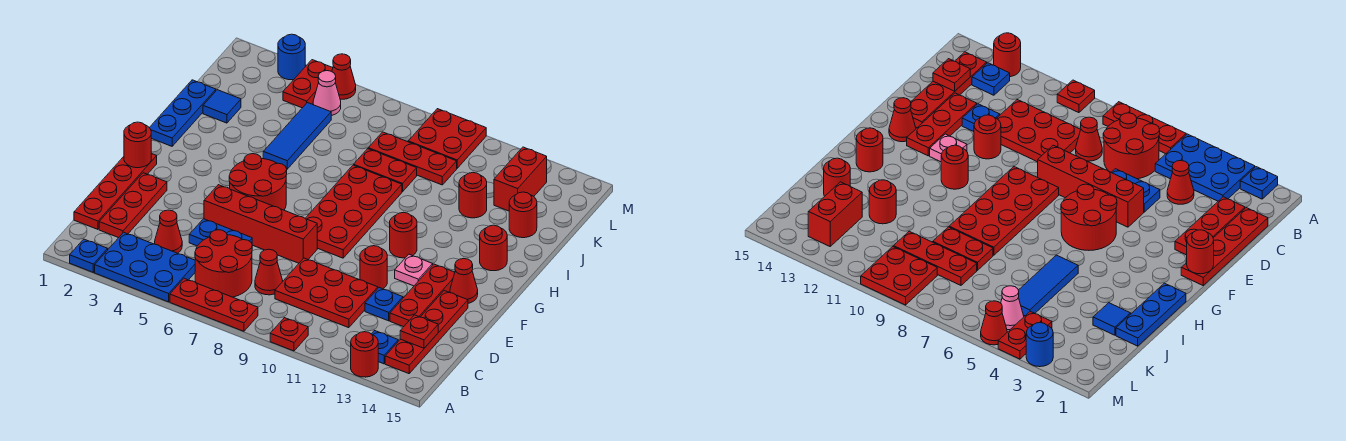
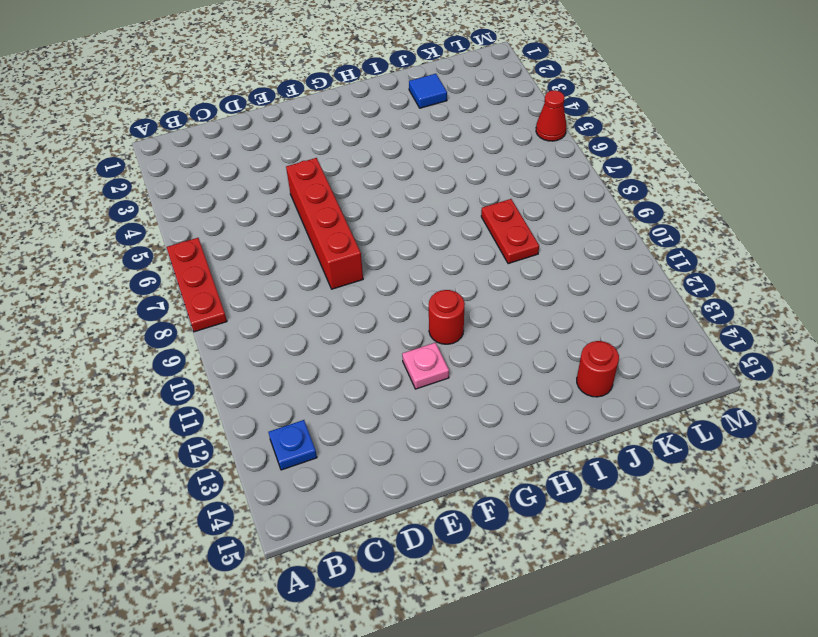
none -> blue plate A2 level 1
none -> blue plate A3:B5 level 1
none -> red plate A10 level 1
none -> red round brick A13 level 1

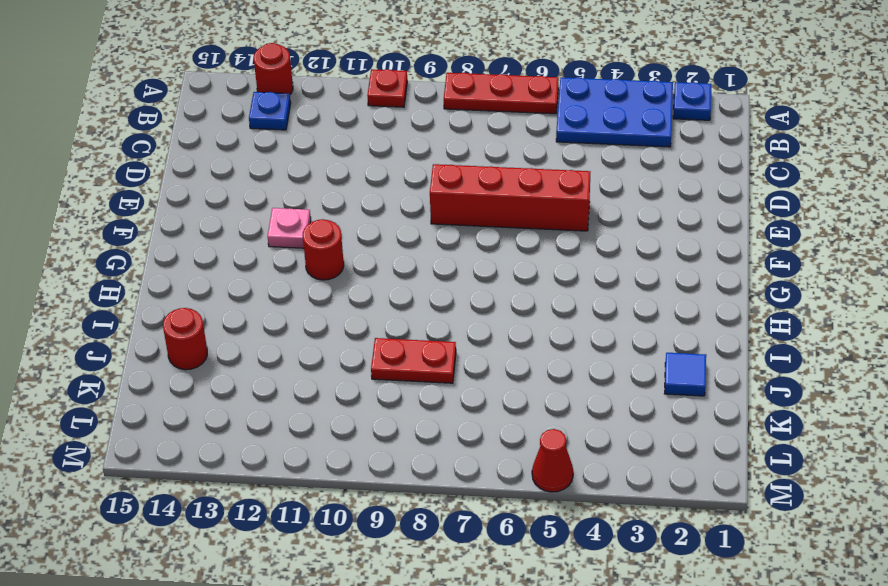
none -> red round brick B6:C7 level 1
none -> red plate B14:E14 level 1
none -> red plate C1:F1 level 1
none -> red plate C2:E2 level 1

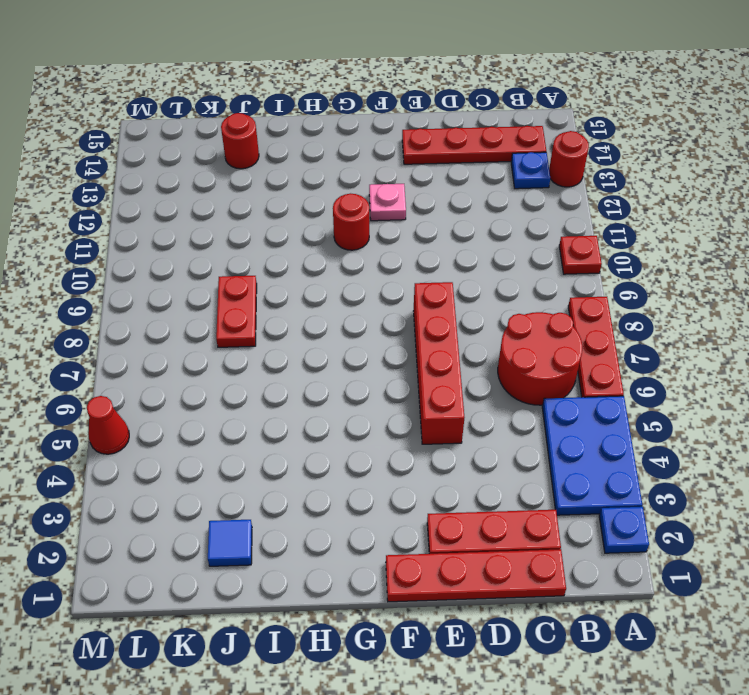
none -> red cone C4 level 1
none -> red cone C8 level 1
none -> red plate C9:D11 level 1
none -> blue plate D5:D6 level 1

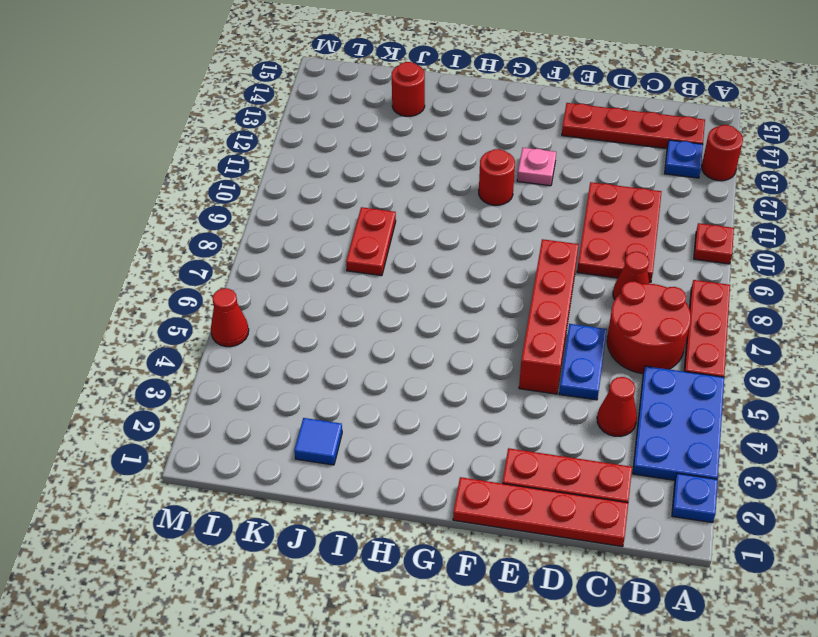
none -> blue plate D12 level 1
none -> red plate D13:F13 level 1
none -> red round brick E11 level 1
none -> red round brick F5:G6 level 1

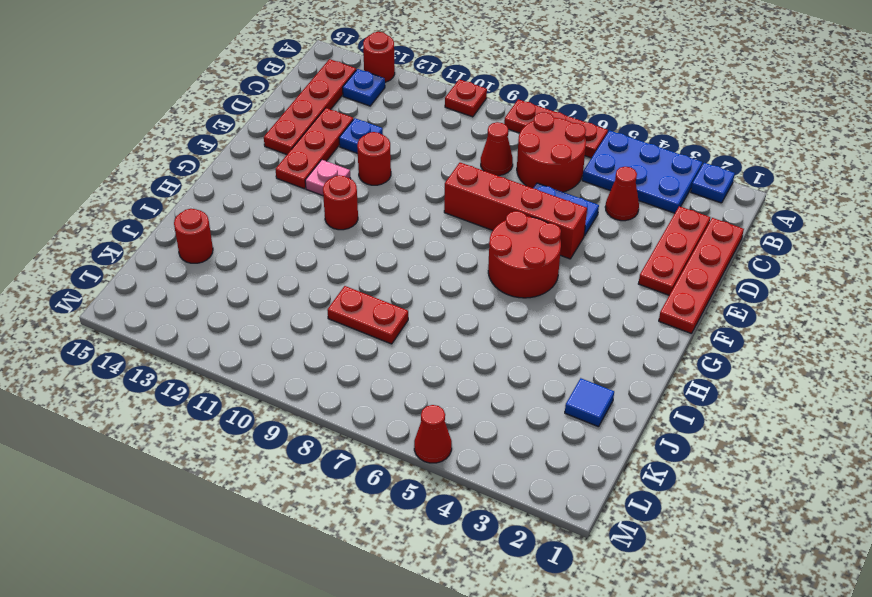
none -> red plate C9:D11 level 1
none -> red plate F8:I9 level 1
none -> red cone F14 level 1
none -> blue plate H1:J1 level 1

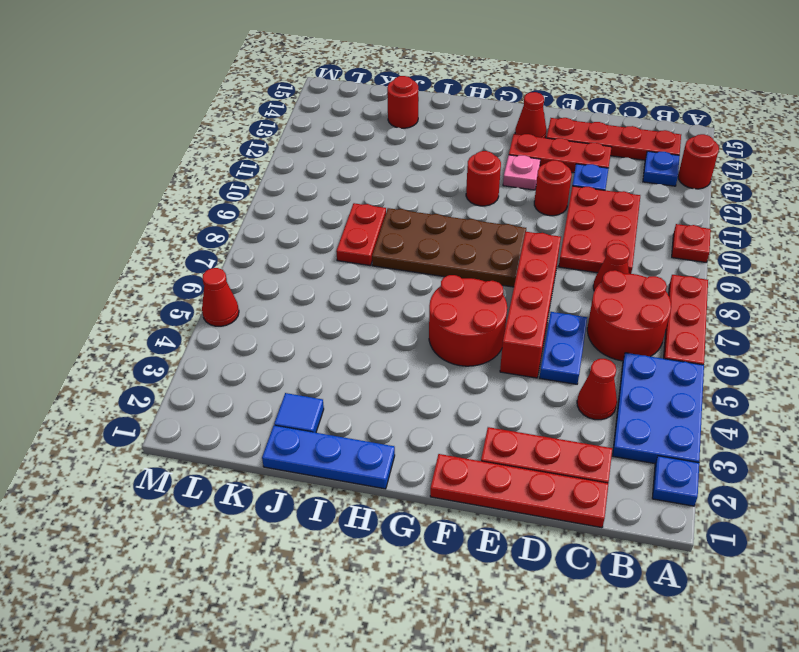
brown plate F8:I9 level 1 -> red plate F8:I9 level 1
none -> red round brick H14 level 1
none -> blue tile I5:K5 level 1
none -> red round brick J12 level 1
none -> red plate K8:K10 level 1

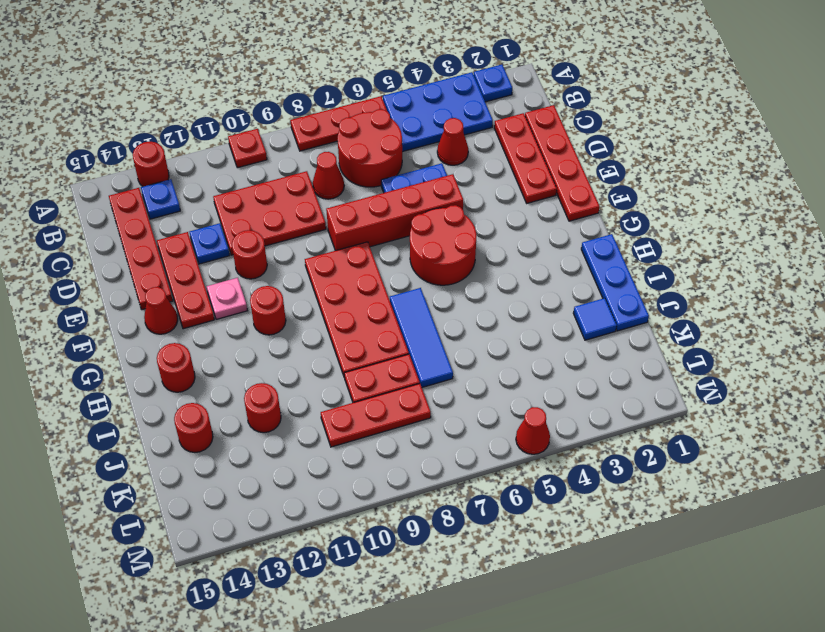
blue tile H7:J7 level 1 -> blue tile I5:K5 level 1
none -> red brick K13:L13 level 1
none -> red plate L4:M4 level 1
none -> pink cone L5 level 1
none -> red plate L9:M10 level 1

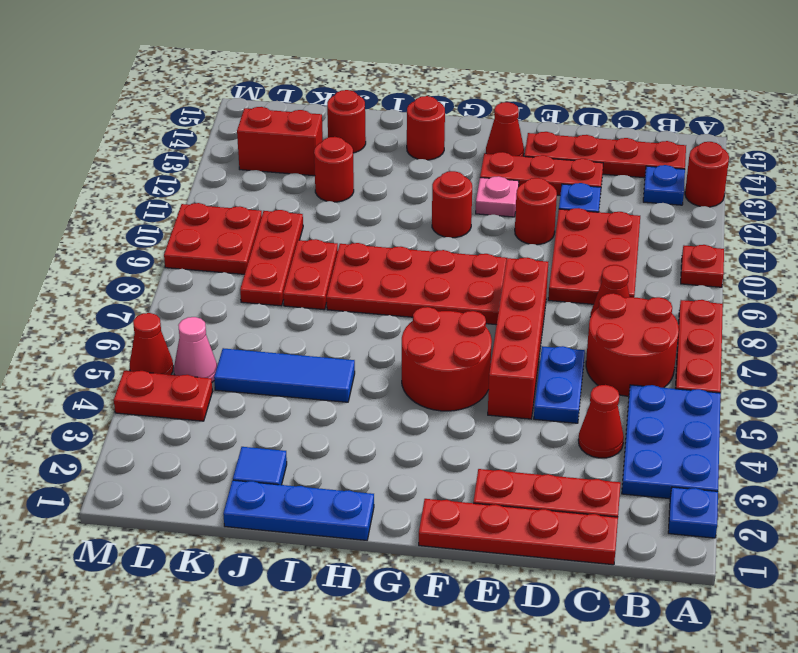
none -> blue round brick M3 level 1
none -> red plate C14 level 2
none -> red round brick F1 level 2

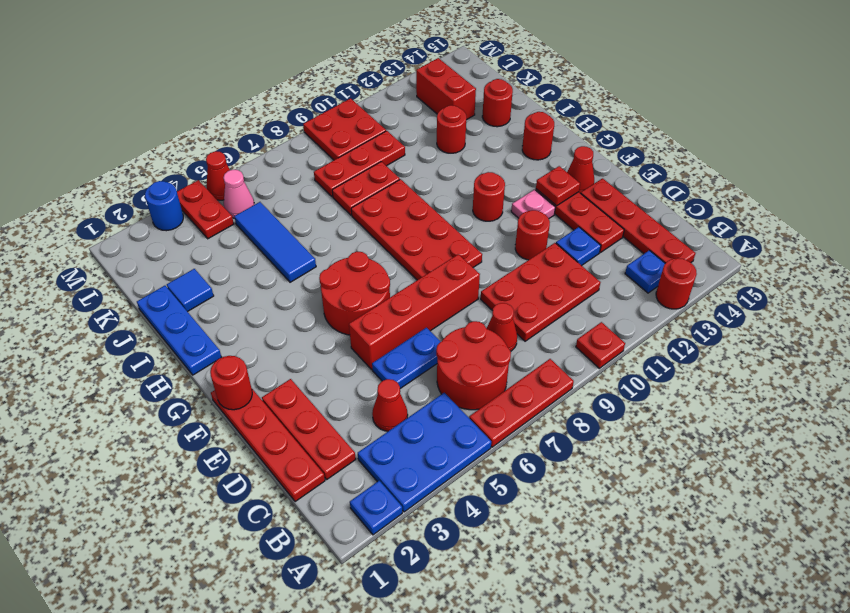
red plate F13 level 2 -> red plate C14 level 2

